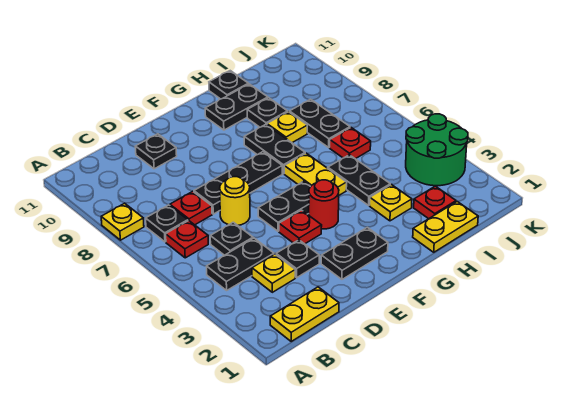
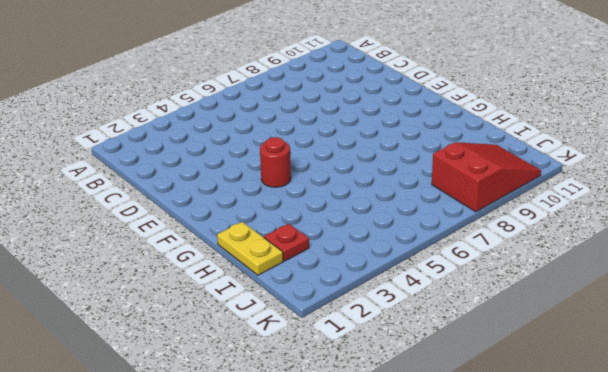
red slope J8:K10 level 1 top 8 -> none
none -> yellow plate A8 level 1
none -> yellow plate B1:C1 level 1
none -> black plate B4:C4 level 1

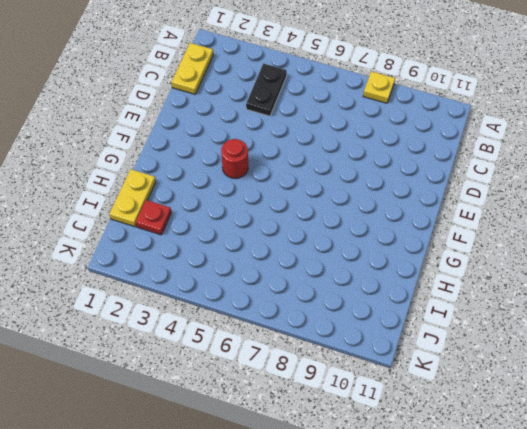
none -> red plate B6 level 1
none -> black plate B7 level 1
none -> yellow plate C3 level 1

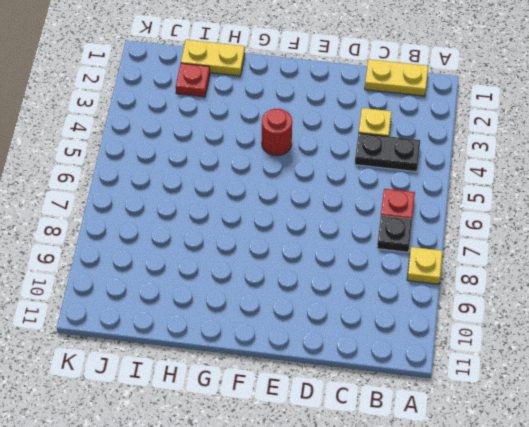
none -> black plate C5 level 1
none -> red plate C7 level 1
none -> black plate D3 level 1

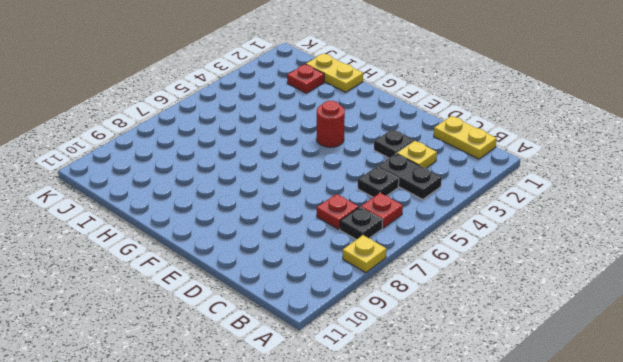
none -> yellow round brick D6 level 1
none -> black plate D7:F7 level 1
none -> black plate D10 level 1

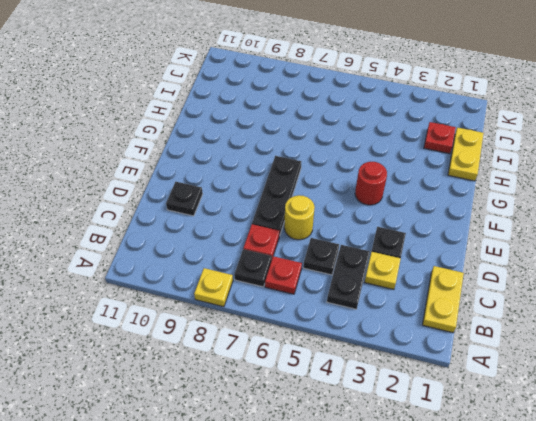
none -> black plate E2:F2 level 1
none -> red plate E4 level 1
none -> black plate E5:F5 level 1

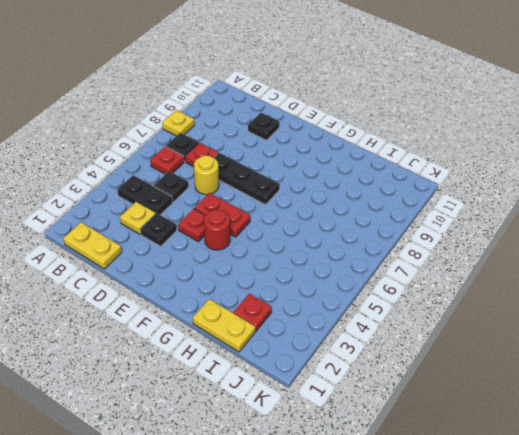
red plate E5:F5 level 1 -> black plate E5:F5 level 1
none -> black plate E2:F2 level 1
none -> yellow plate G5:G6 level 1
none -> black plate G7:G8 level 1

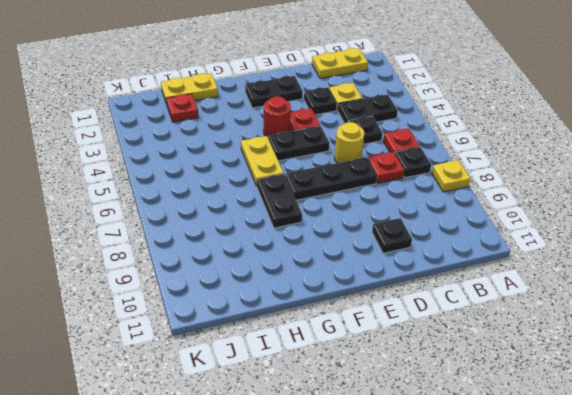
none -> black plate G10:H10 level 1
none -> yellow plate H3 level 1
none -> black plate H4:H5 level 1

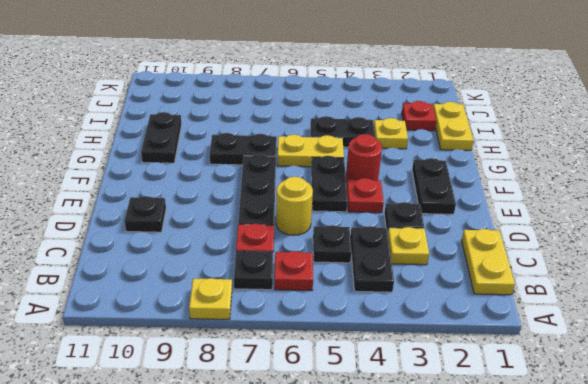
none -> yellow plate H8 level 1
none -> black plate H9 level 1
none -> black plate H11 level 1

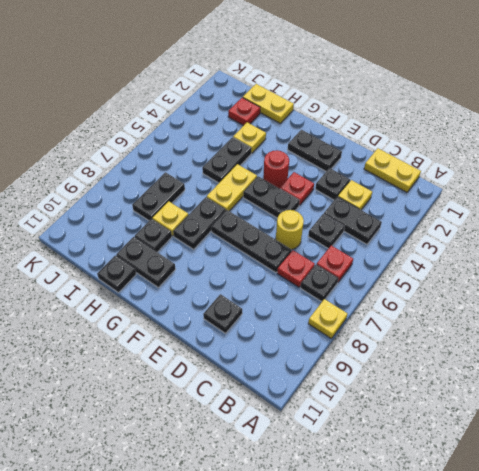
none -> red plate I6 level 1
none -> green round brick J3:K4 level 1

